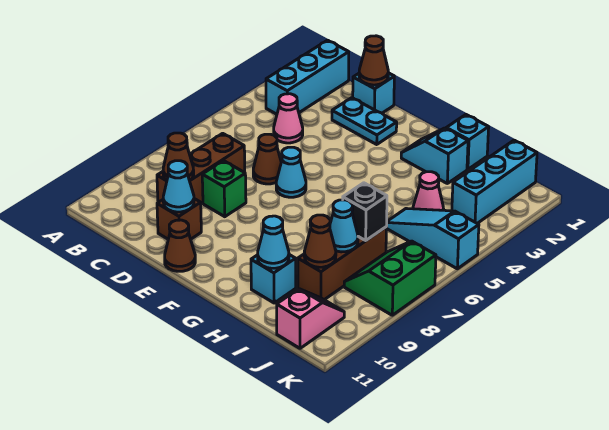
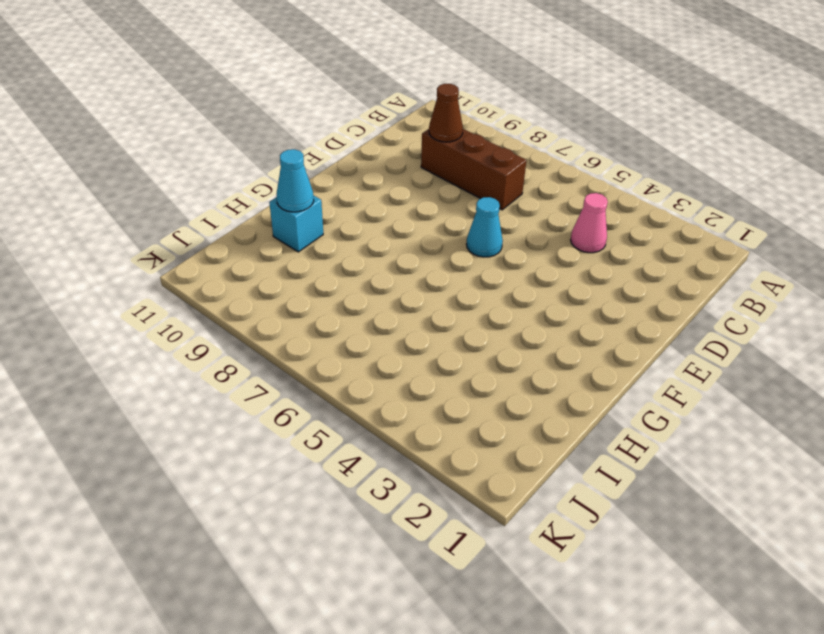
none -> cyan brick B1:B3 level 1
none -> cyan brick D1 level 1
none -> cyan plate D2:E2 level 1

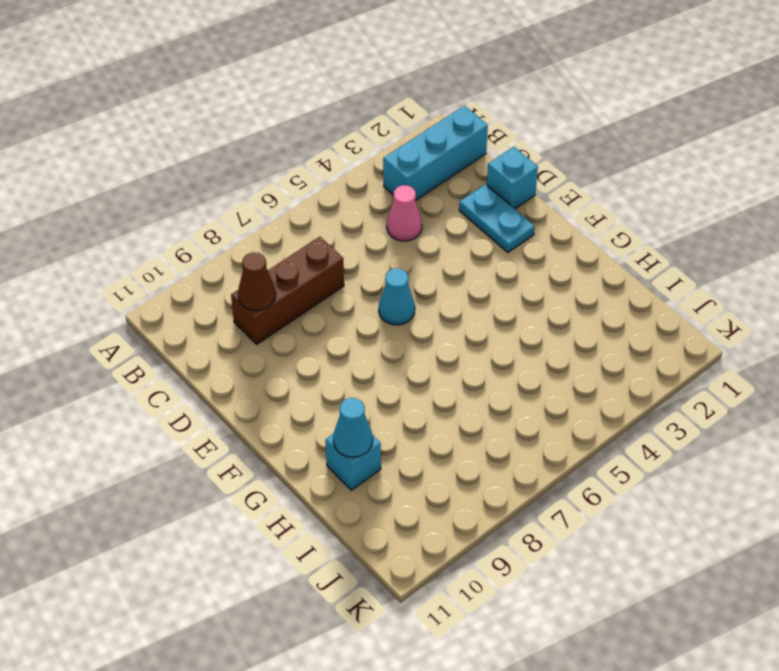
none -> brown cone D6 level 1
none -> green brick D8 level 1
none -> brown brick D10 level 1

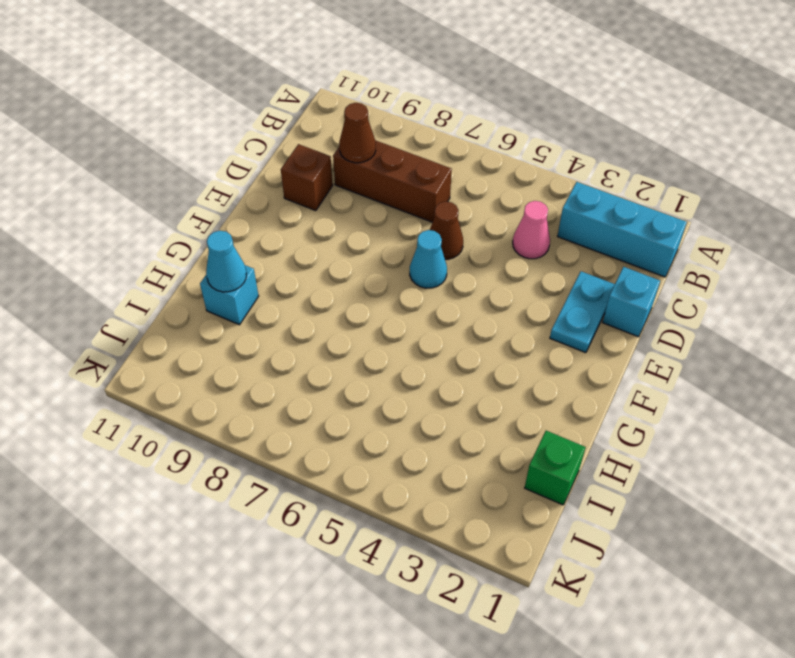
green brick I1 level 1 -> green brick D8 level 1
none -> brown cone E11 level 1
none -> cyan slope G2:H2 level 1 top H
none -> cyan brick H1 level 1

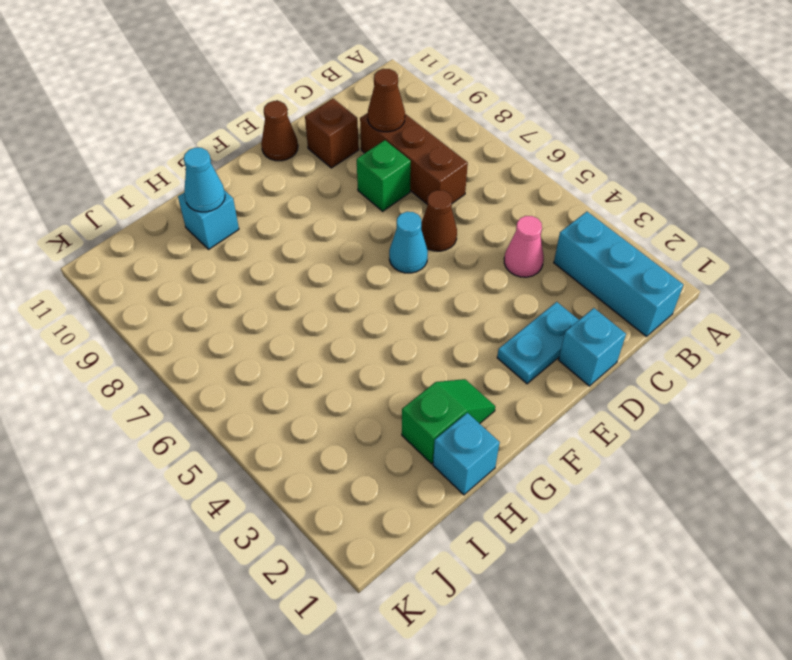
green slope G2:H2 level 1 top H -> cyan slope G2:H2 level 1 top H
none -> pink cone I4 level 1
none -> cyan slope I5:K5 level 1 top K
none -> brown brick I7:I9 level 1

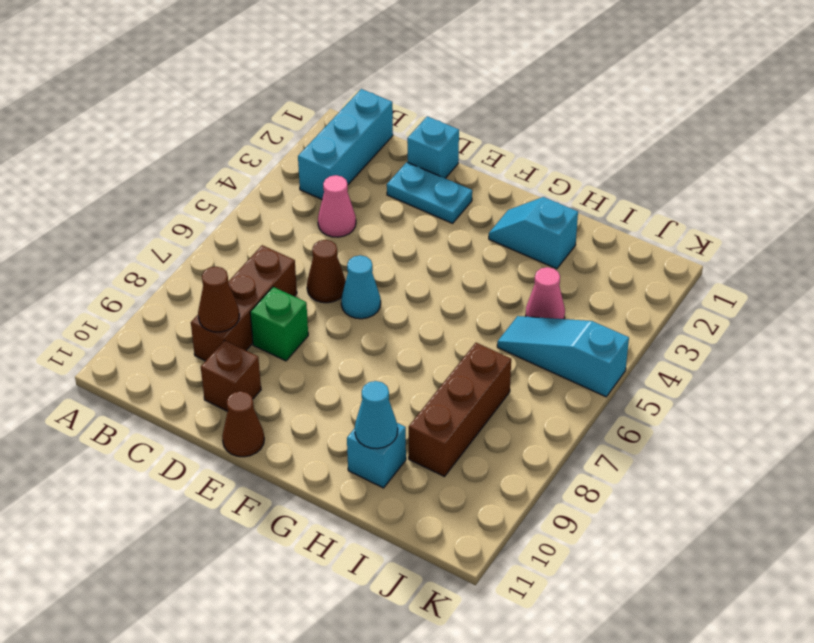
none -> cyan brick H1 level 1
none -> cyan brick J1:J3 level 1
none -> green slope J7:K8 level 1 top K

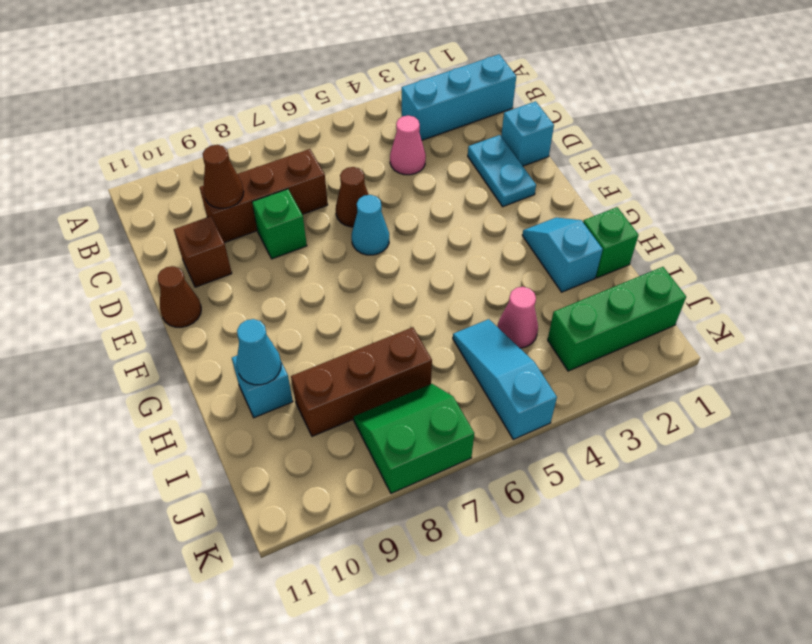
green brick H1 level 1 -> cyan brick H1 level 1
green brick J1:J3 level 1 -> cyan brick J1:J3 level 1
none -> pink slope J10:J11 level 1 top 11
none -> brown cone D1 level 2
none -> cyan cone D10 level 2

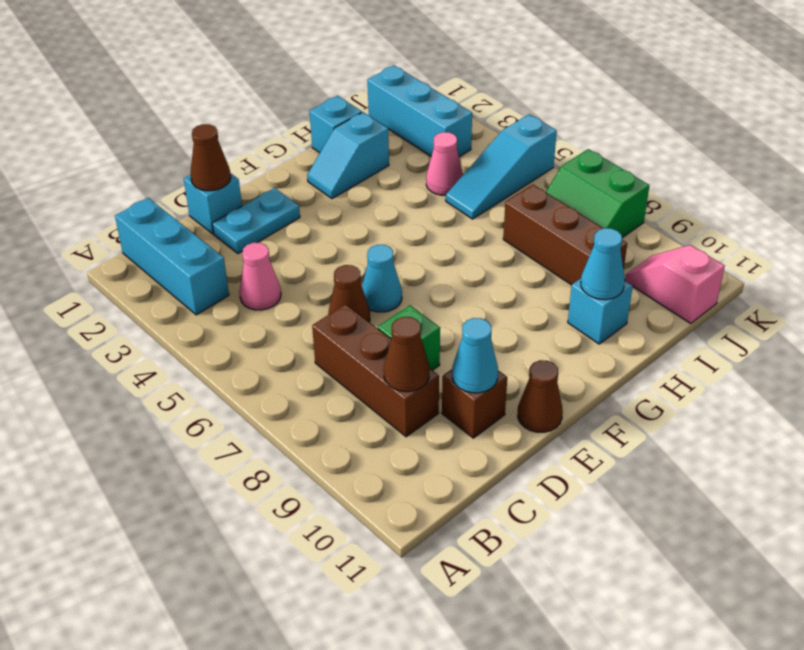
none -> black brick I7 level 2
none -> cyan cone I8 level 2
none -> brown cone I9 level 2

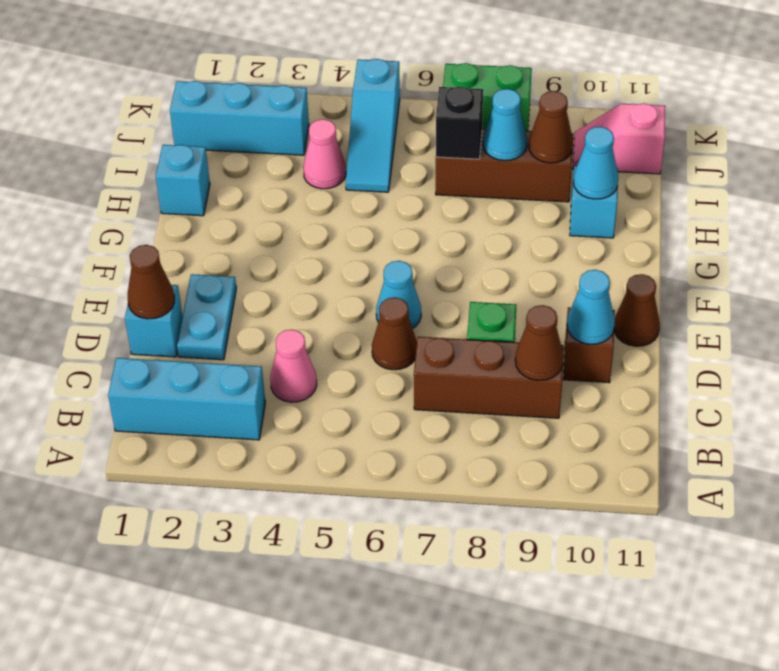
none -> cyan slope G2:H2 level 1 top H

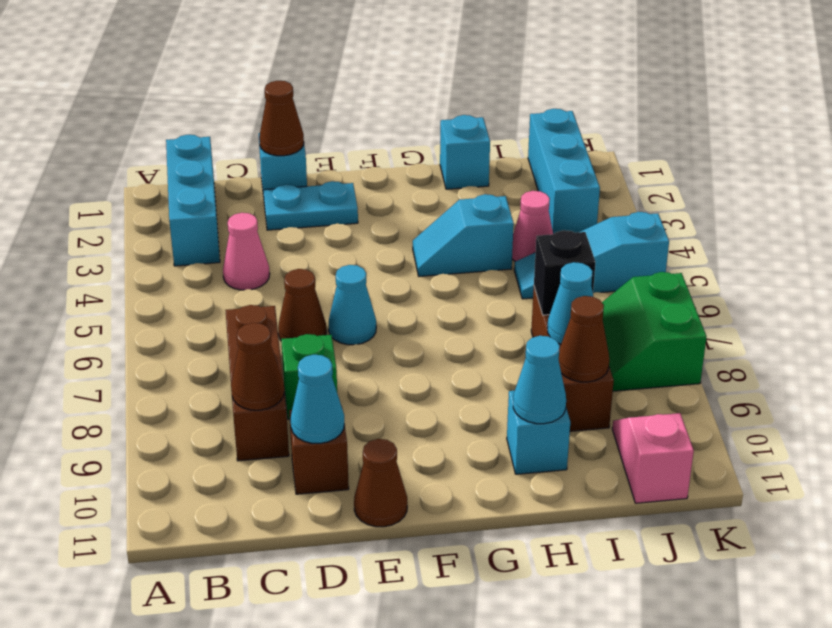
cyan slope G4:H4 level 1 top H -> cyan slope G2:H2 level 1 top H

